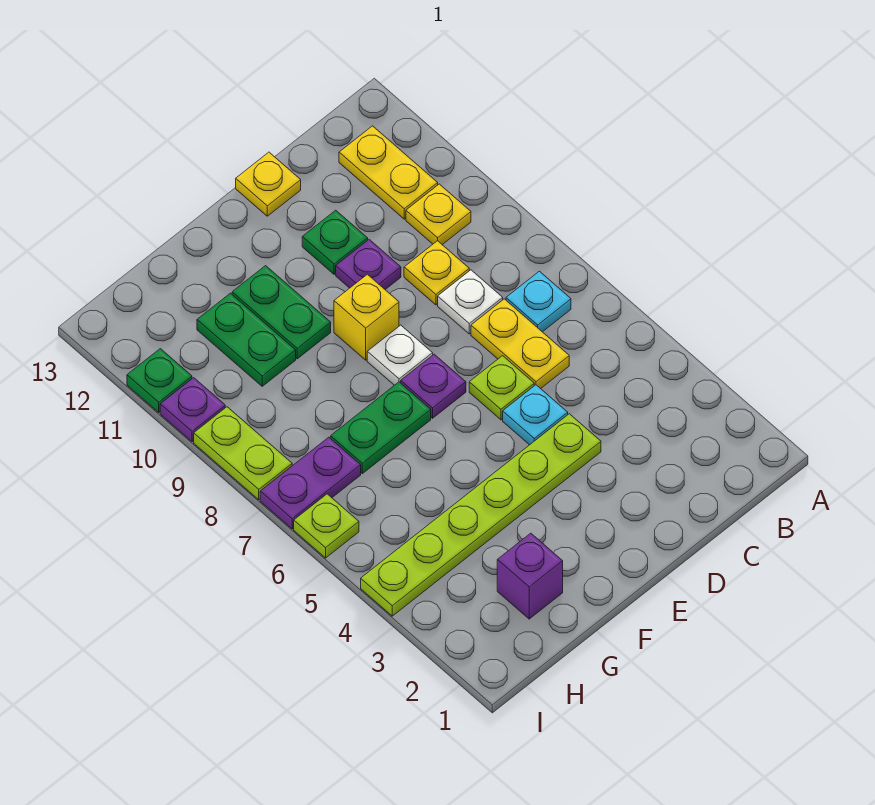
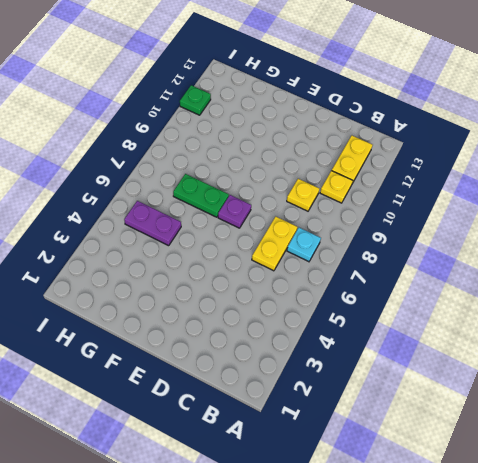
purple plate G5:H5 level 1 -> purple plate H7:I7 level 1
none -> white plate C8 level 1
none -> lime plate D4:I4 level 1
none -> cyan plate D5 level 1

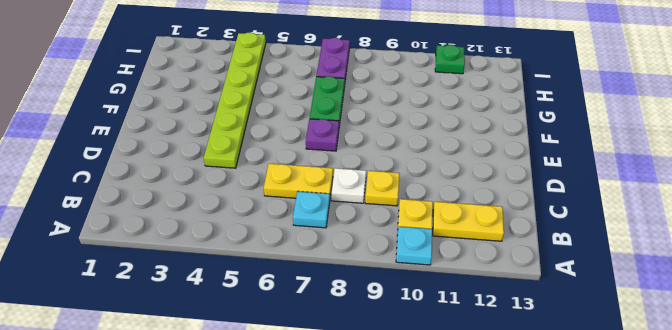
cyan plate A10 level 1 -> cyan plate D5 level 1
none -> lime plate D6 level 1
none -> purple plate D10 level 1
none -> green plate D11 level 1

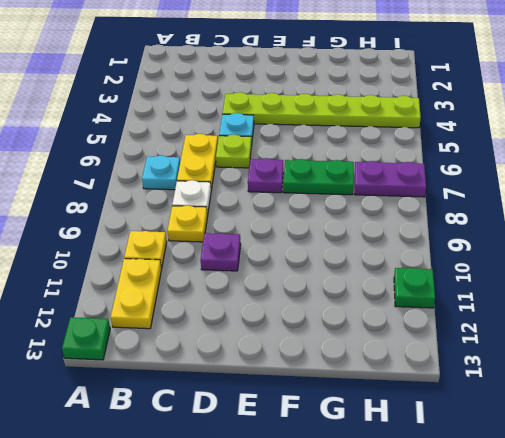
green plate A13 level 1 -> green plate D11 level 1
none -> yellow plate D13 level 1
none -> white plate E8 level 1
none -> yellow brick E9 level 1

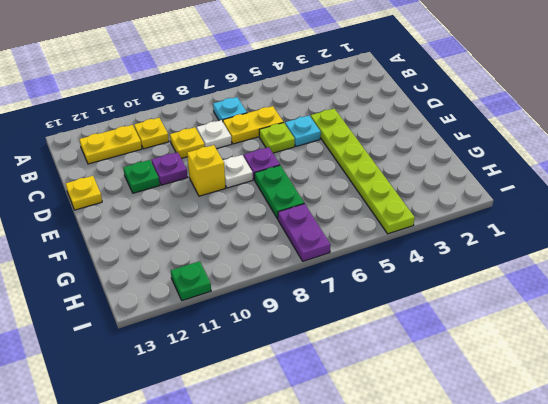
none -> green plate F10:F11 level 1
none -> purple brick G2 level 1
none -> green plate G10:G11 level 1

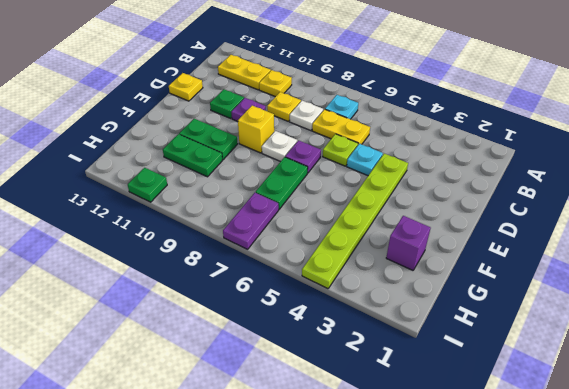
none -> lime plate I6 level 1
none -> lime plate I8:I9 level 1
none -> purple plate I10 level 1

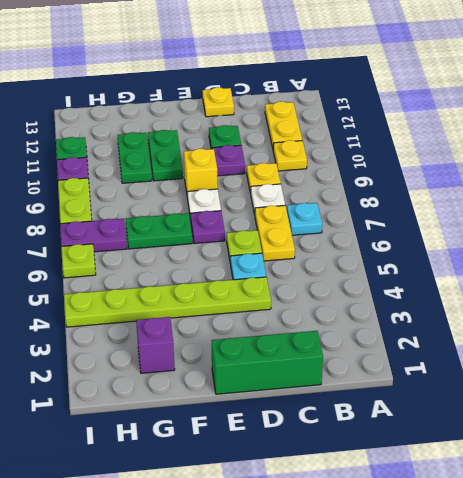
green brick C1:E1 level 1 -> none

